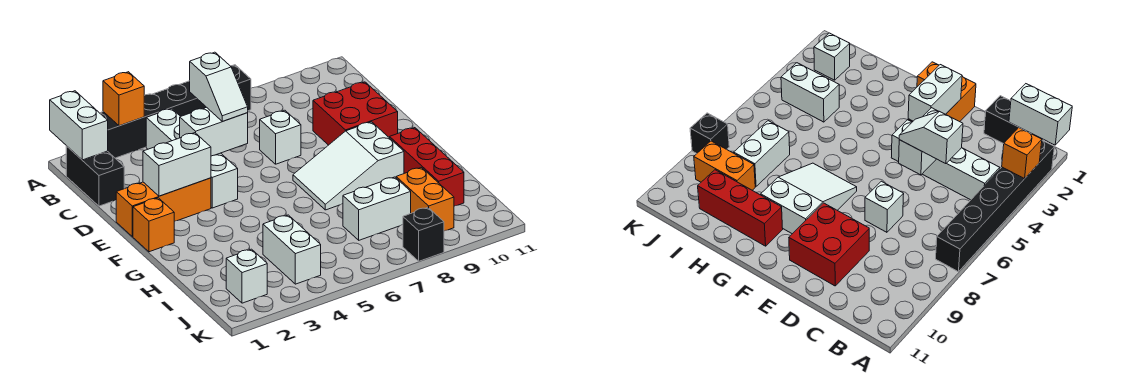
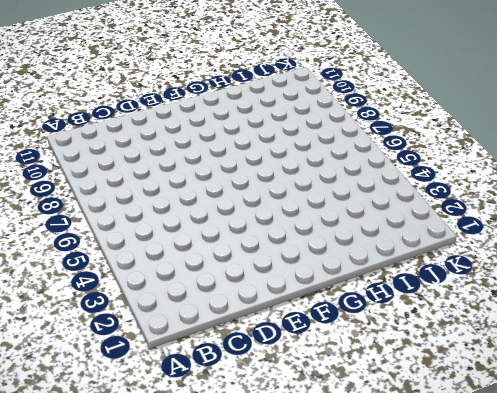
none -> black brick A2:A7 level 1
none -> black brick B1:C1 level 1
none -> white brick B4:E4 level 1

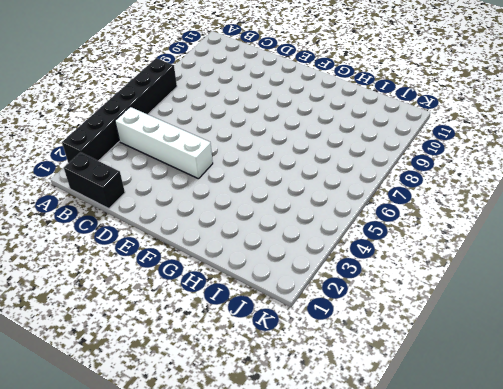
none -> white brick D7 level 1
none -> red brick D9:E10 level 1
none -> orange brick E1:E3 level 1

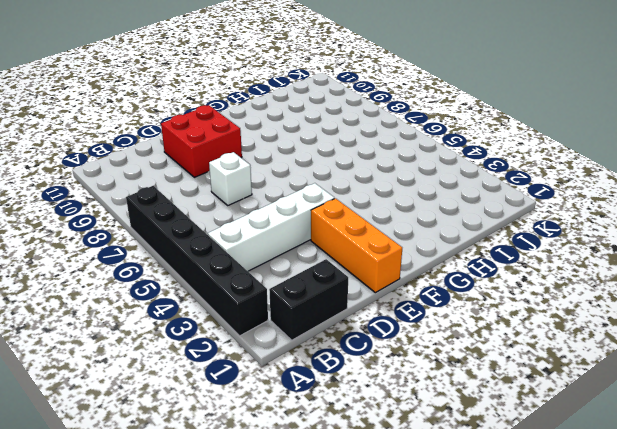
none -> orange brick F1 level 1
none -> white slope F7:G9 level 1 top 9
none -> red brick G10:I10 level 1

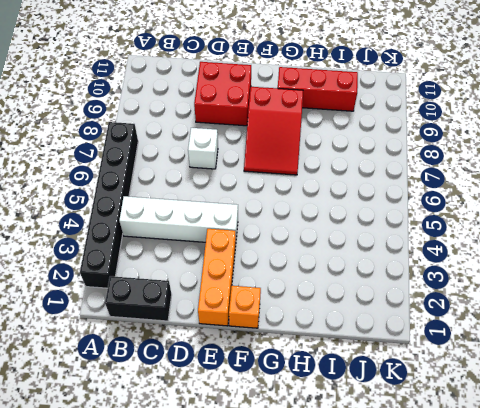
red slope F7:G9 level 1 top 9 -> white slope F7:G9 level 1 top 9
none -> white brick I4:J4 level 1
none -> white brick I7:I8 level 1
none -> orange brick I9:J9 level 1

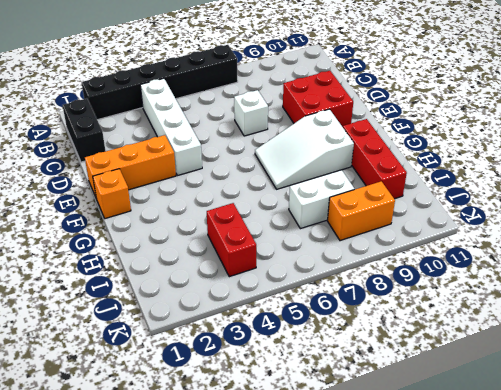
red brick I4:J4 level 1 -> white brick I4:J4 level 1
orange brick J8:J9 level 1 -> orange brick I9:J9 level 1
none -> white brick J2 level 1
none -> black brick K8 level 1
none -> white brick A1:B1 level 2

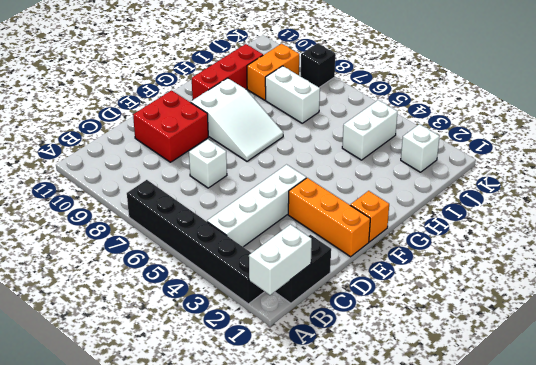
none -> orange brick A3 level 2
none -> white brick D4:D5 level 2
none -> white brick E2:E3 level 2

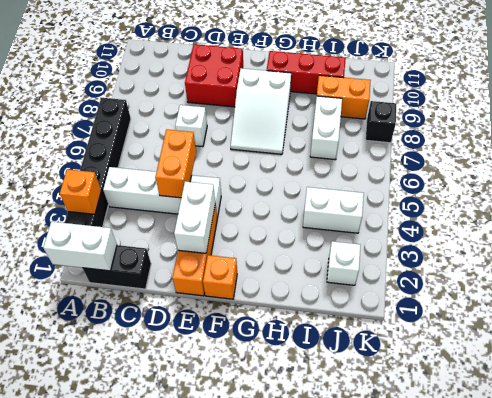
orange brick D4:D5 level 2 -> white brick D4:D5 level 2
none -> white slope C5:D5 level 3 top C

